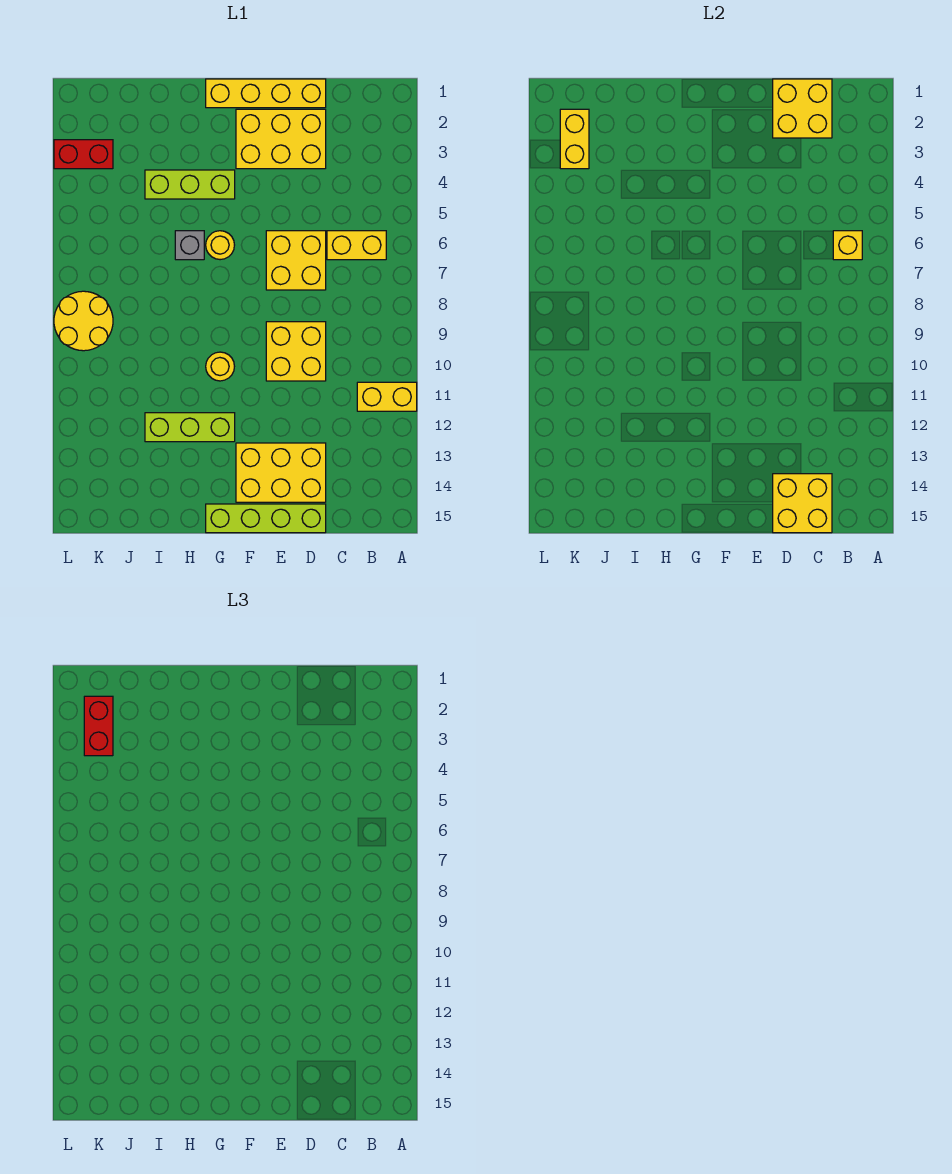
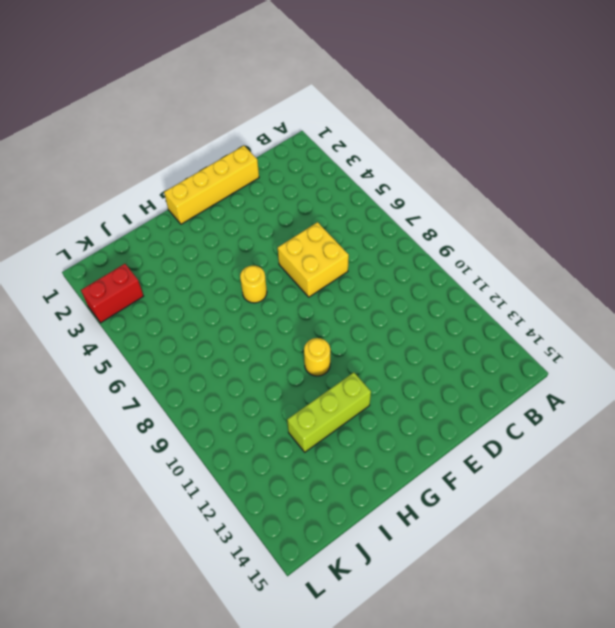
none -> yellow brick A11:B11 level 1
none -> yellow brick B6:C6 level 1
none -> yellow brick D2:F3 level 1

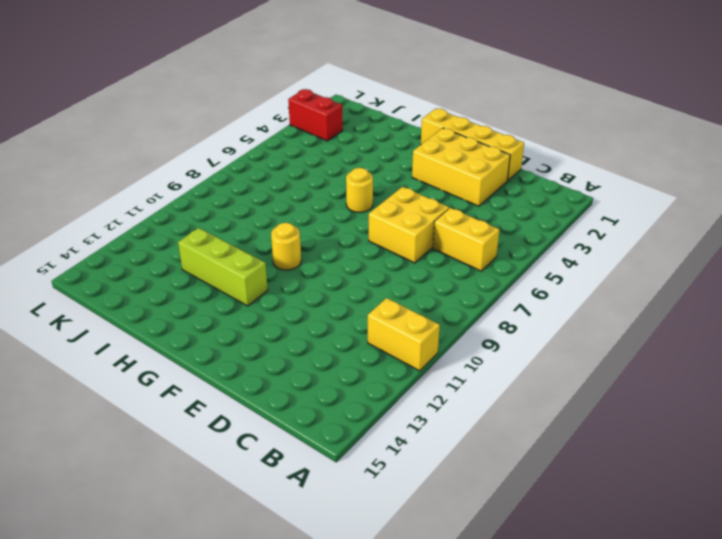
none -> yellow brick D9:E10 level 1
none -> yellow brick D13:F14 level 1
none -> lime brick D15:G15 level 1

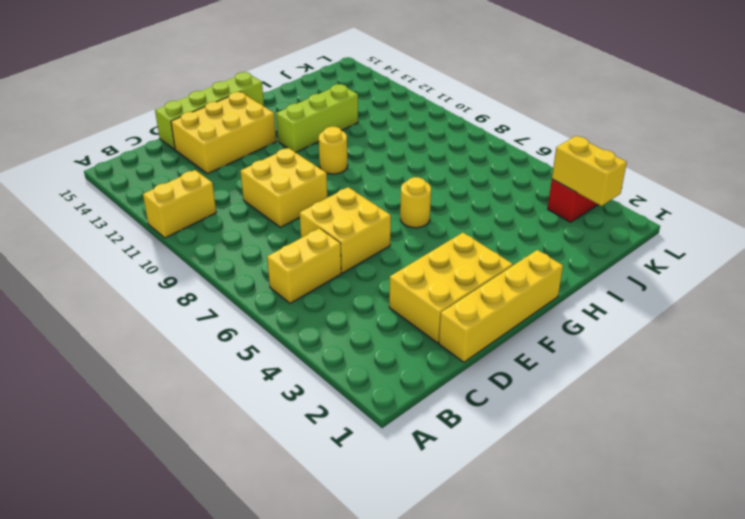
none -> lime brick G4:I4 level 1
none -> grey brick H6 level 1
none -> yellow round brick K8:L9 level 1

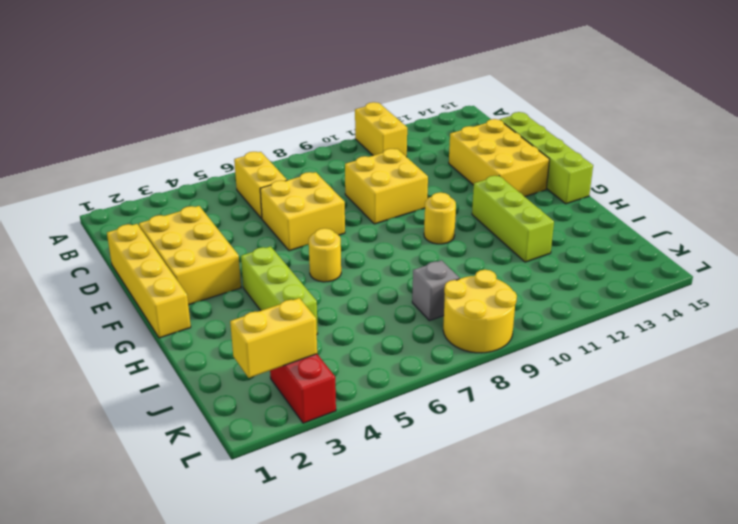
grey brick J8 level 1 -> grey brick H6 level 1
none -> yellow brick B6 level 2
none -> yellow brick C1:D2 level 2
none -> yellow brick C14:D15 level 2

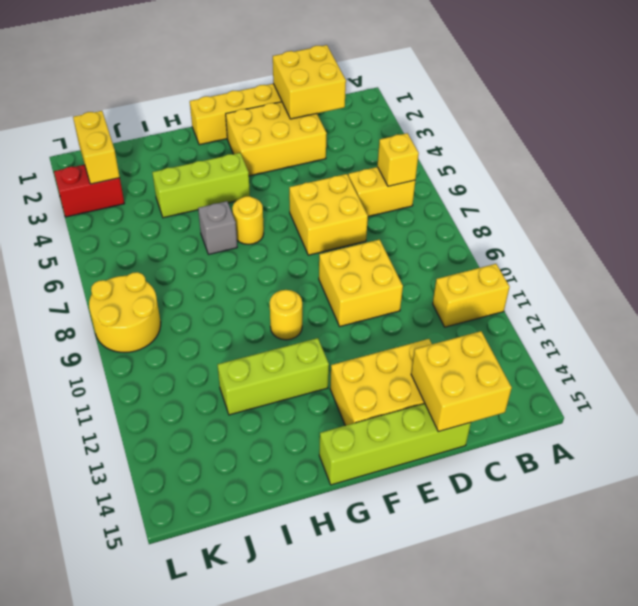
none -> red brick K2:K3 level 3

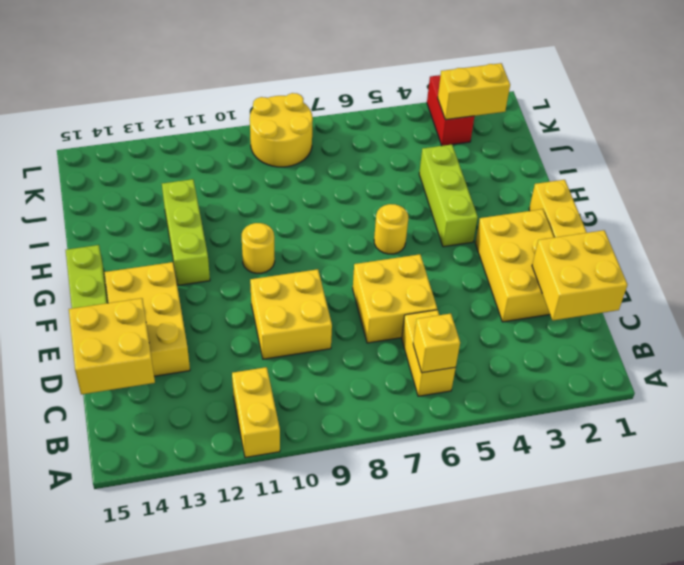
none -> grey brick H6 level 1
none -> red brick K2:K3 level 3

